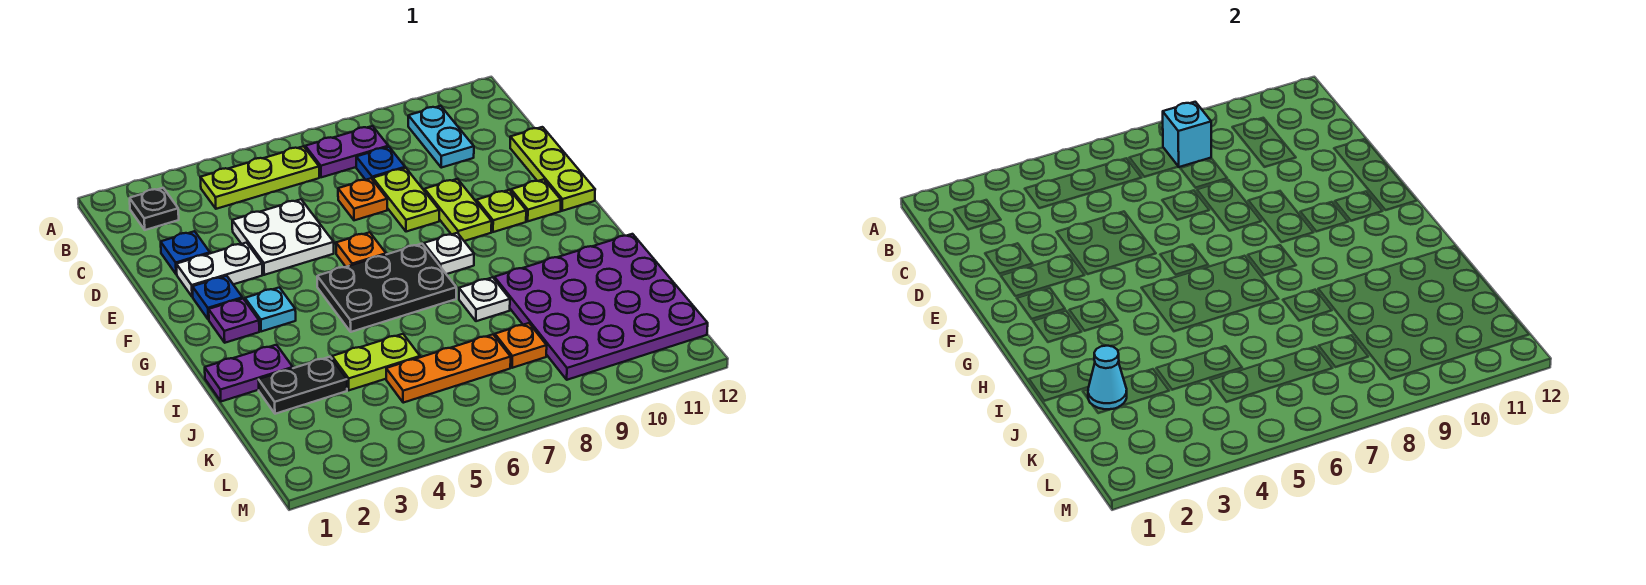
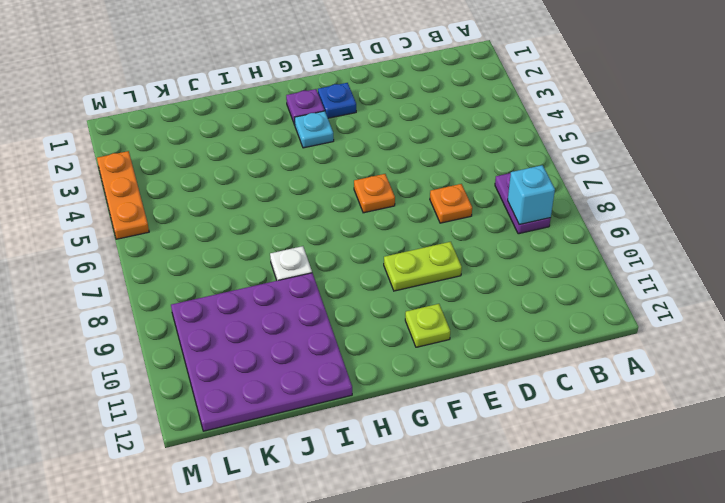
orange plate M3:M5 level 1 -> orange plate K5:K7 level 1
none -> black plate B2 level 1
none -> lime plate B4:B6 level 1
none -> cyan plate B10:C10 level 1

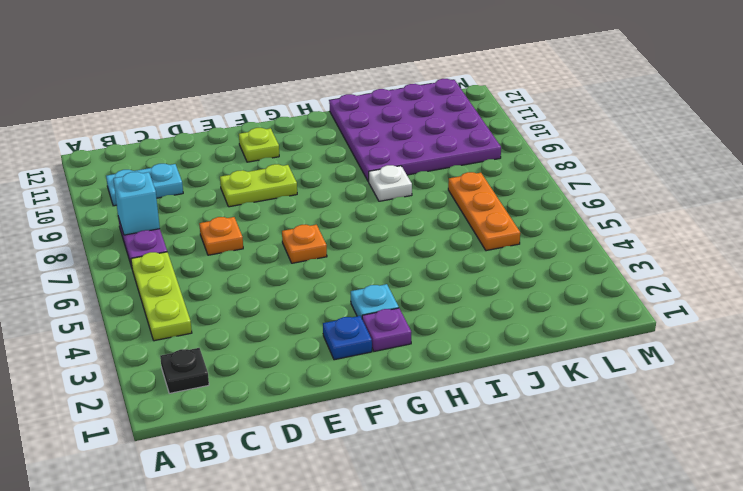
none -> blue plate C8 level 1
none -> blue plate D2 level 1
none -> white plate D4:E5 level 1

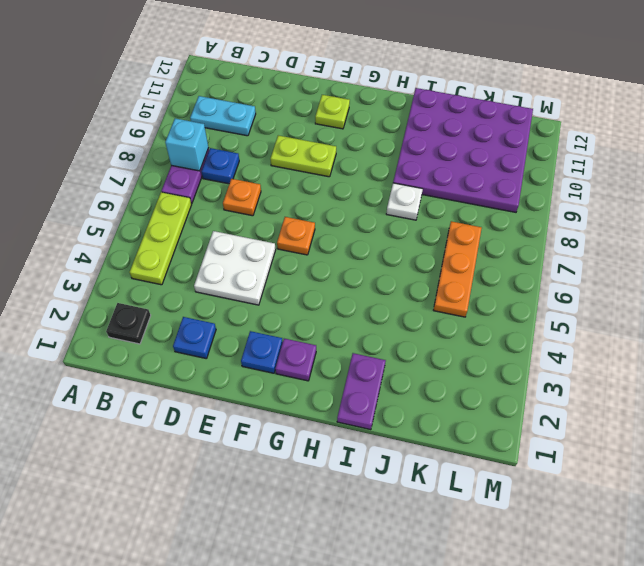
none -> lime plate D8:E8 level 1
none -> lime plate D12:F12 level 1
none -> white plate E2:E3 level 1

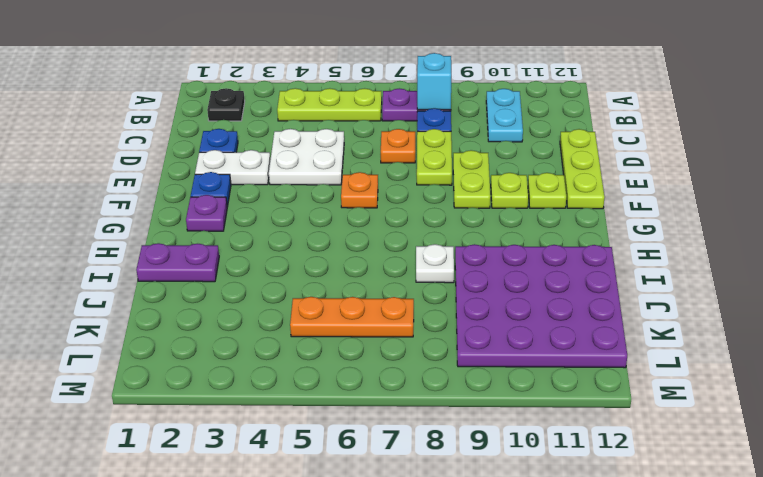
none -> cyan plate G3 level 1
none -> black plate G5:H7 level 1
none -> white plate G8 level 1

